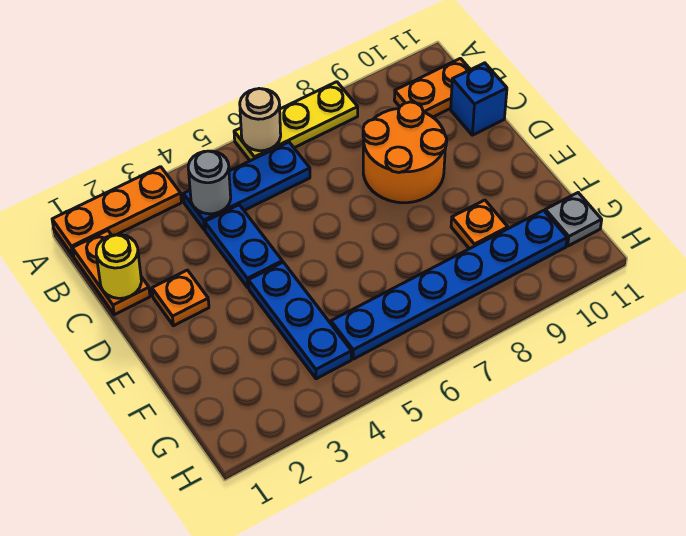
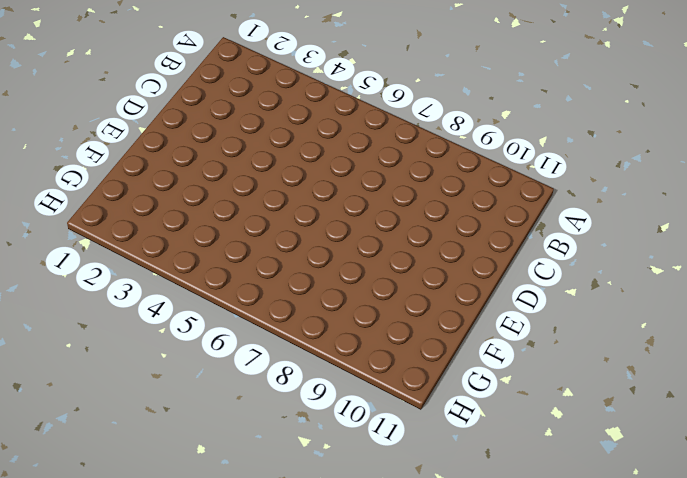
none -> orange plate A1:A3 level 1
none -> yellow plate A6:A8 level 1
none -> orange plate B1:C1 level 1

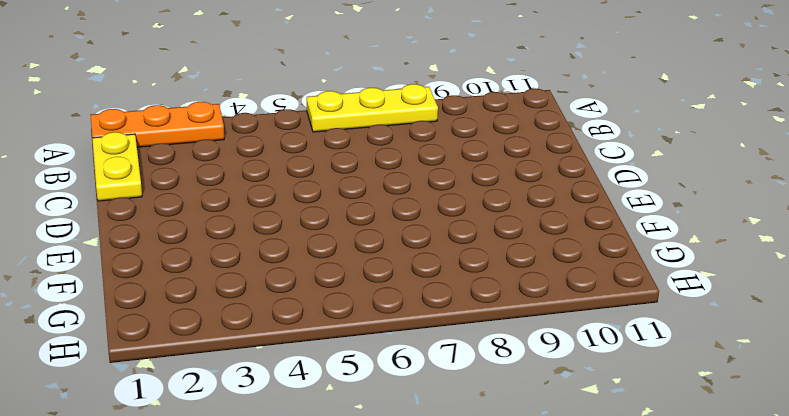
yellow plate B1:C1 level 1 -> orange plate B1:C1 level 1
none -> blue plate B4:B6 level 1
none -> orange plate B10:B11 level 1
none -> blue plate C4:D4 level 1

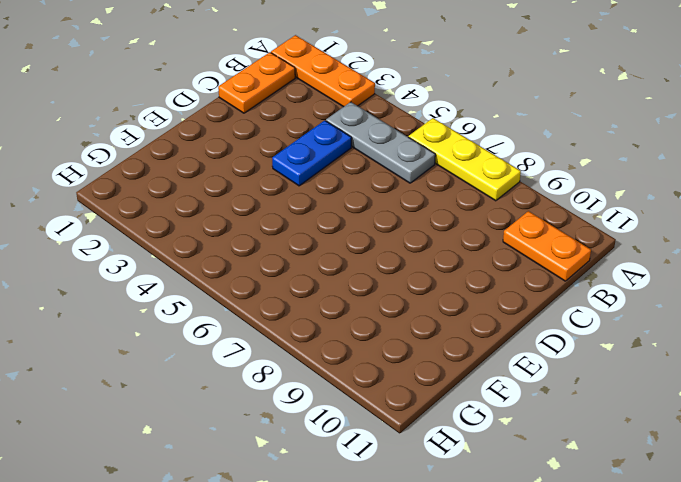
grey plate B4:B6 level 1 -> blue plate B4:B6 level 1
none -> orange round brick C8:D9 level 1
none -> blue brick C11 level 1
none -> orange plate D2 level 1

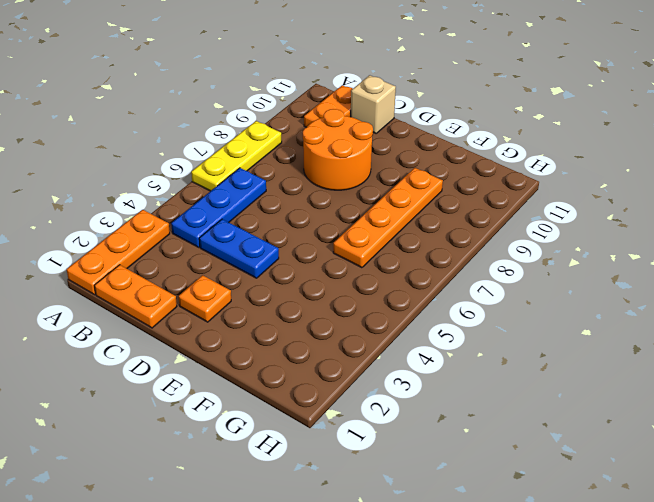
tan brick C11 level 1 -> blue brick C11 level 1
orange plate F6:F9 level 1 -> orange plate F9 level 1
none -> blue plate E4:G4 level 1
none -> blue plate G5:G10 level 1
none -> grey plate G11 level 1

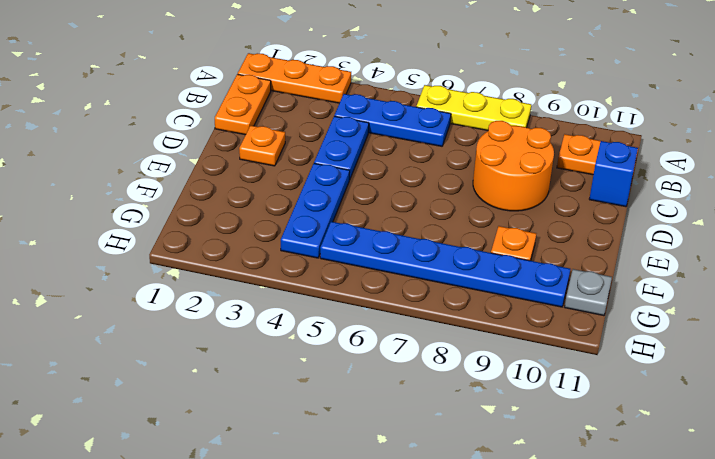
none -> tan round brick A6 level 2
none -> grey round brick B4 level 2
none -> yellow round brick C1 level 2

